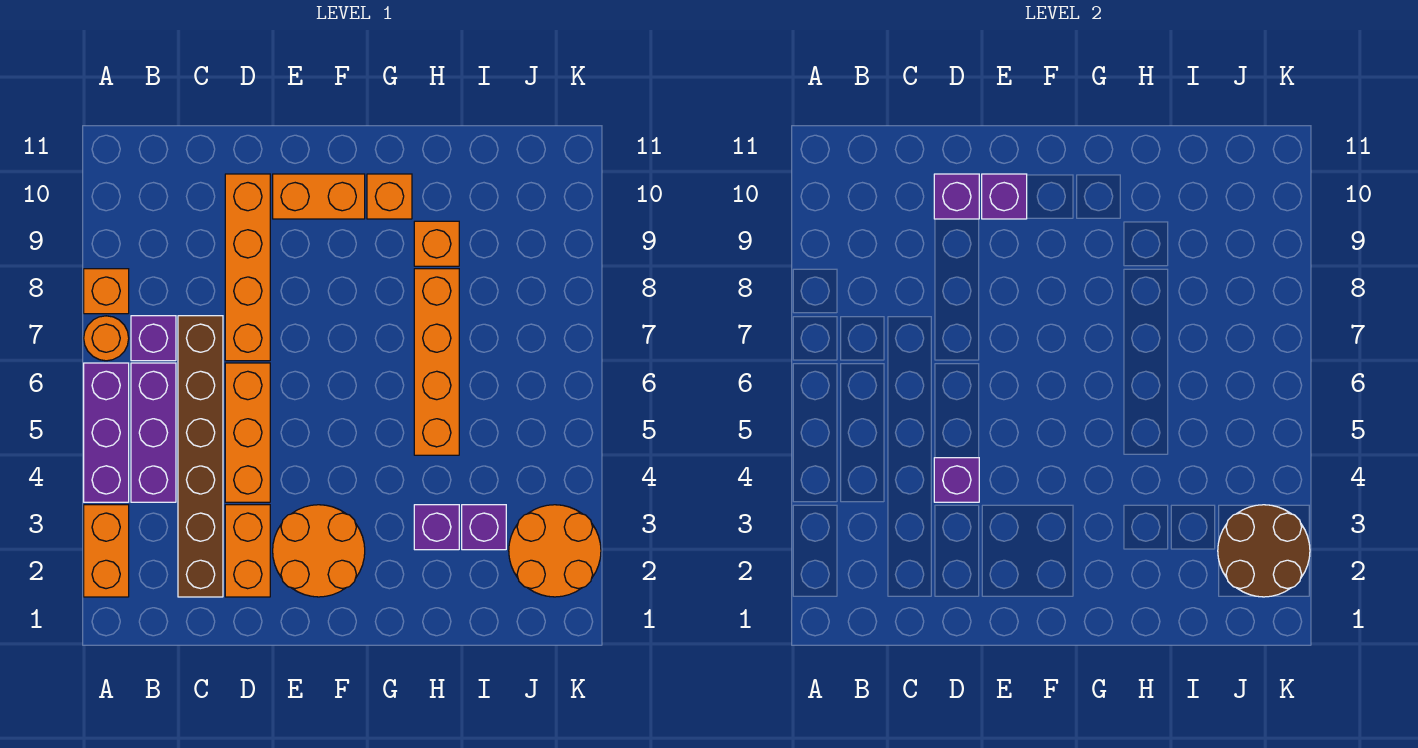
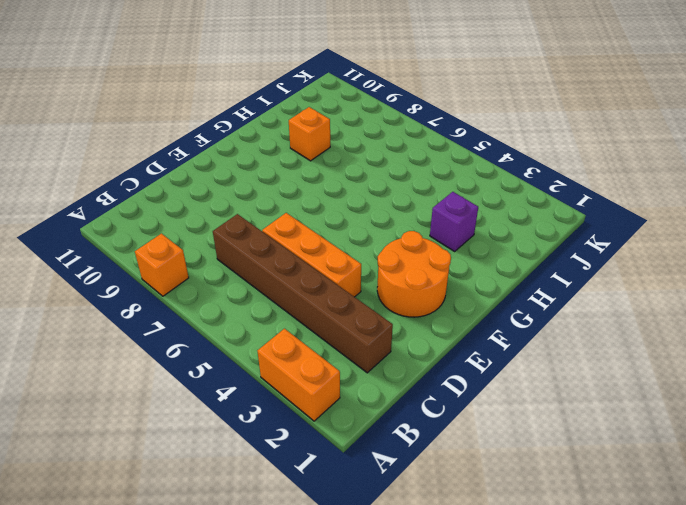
none -> purple brick A4:A6 level 1
none -> orange round brick A7 level 1
none -> purple brick B4:B6 level 1

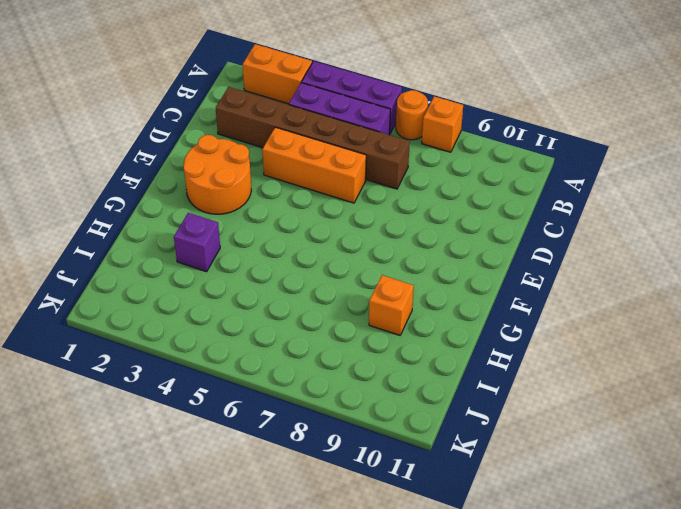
none -> purple brick B7 level 1
none -> orange brick D2:D3 level 1
none -> orange brick D7:D10 level 1

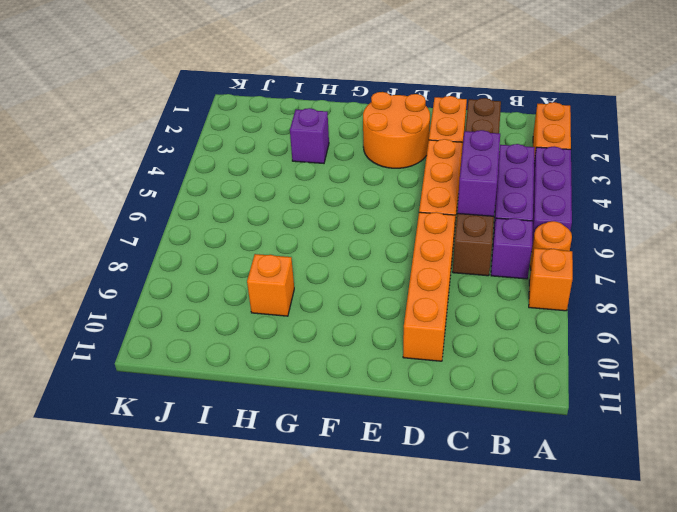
purple brick C5:C6 level 2 -> none
none -> orange brick E10:F10 level 1
none -> orange brick G10 level 1
none -> orange brick H5:H8 level 1

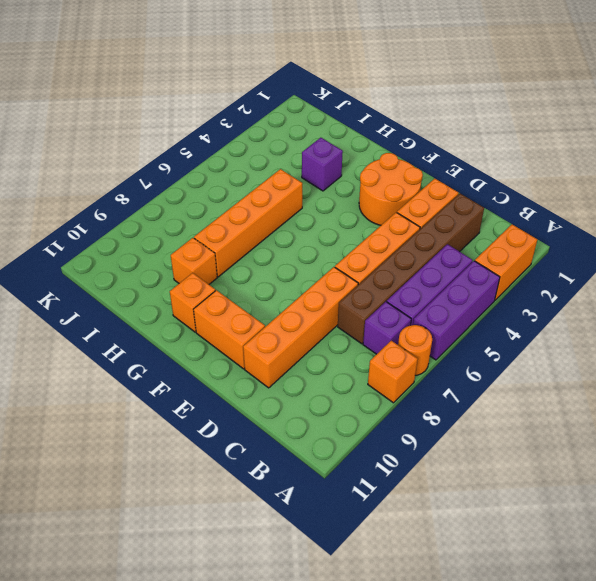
none -> purple brick I3 level 1
none -> orange round brick J2:K3 level 1
none -> purple brick D4 level 2

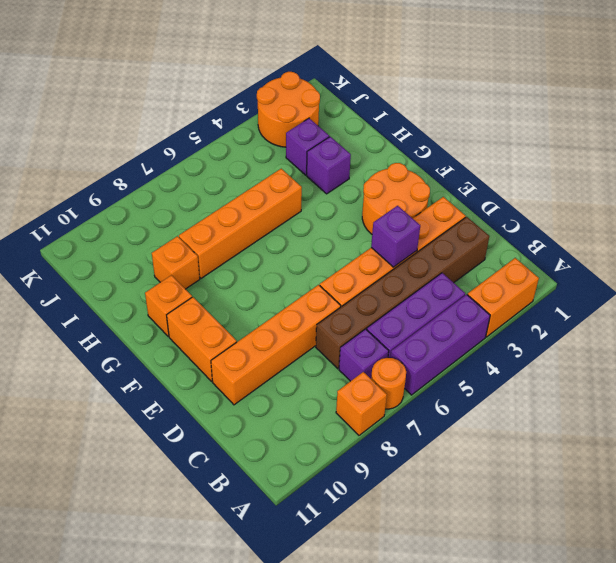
none -> purple brick D10 level 2
none -> purple brick E10 level 2
none -> brown round brick J2:K3 level 2

